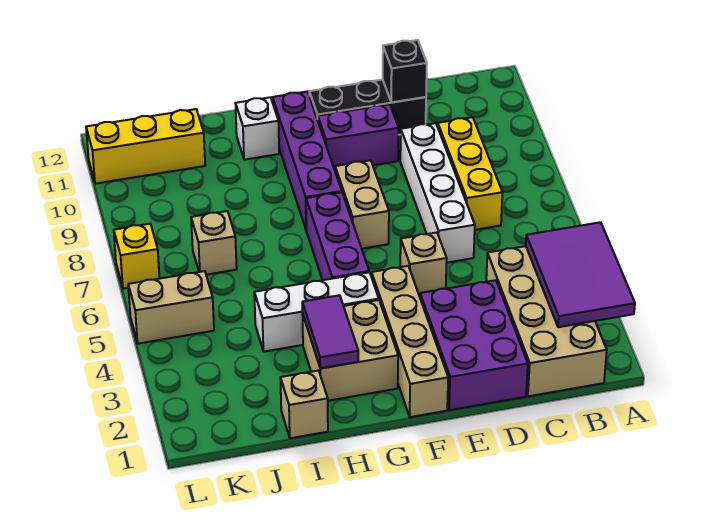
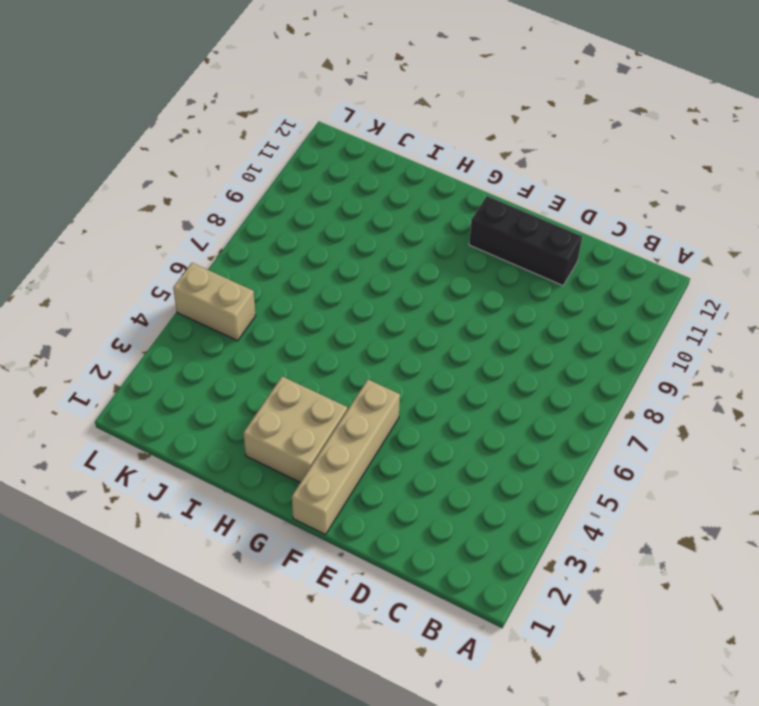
none -> tan brick B1:C4 level 1
none -> yellow brick C7:C9 level 1
none -> purple brick D1:E3 level 1

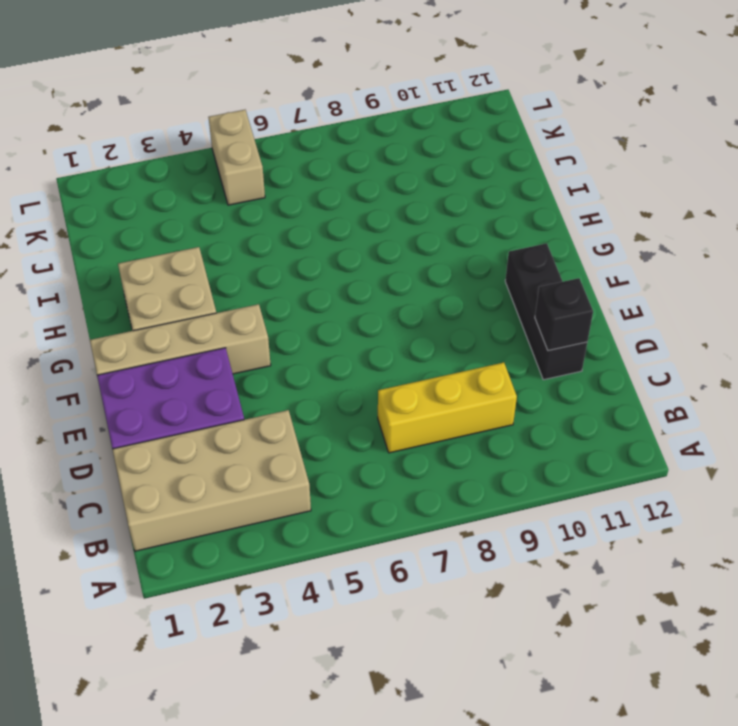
none -> white brick D6:D9 level 1
none -> tan brick E5 level 1
none -> purple brick E10:F10 level 1

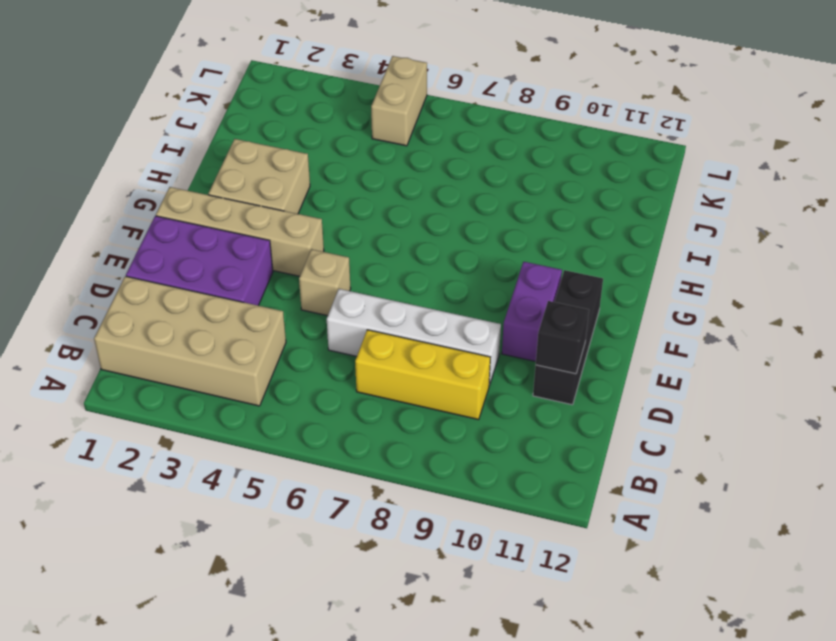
none -> tan brick F7:F8 level 1
none -> white brick G4:I4 level 1
none -> purple brick G5:G7 level 1

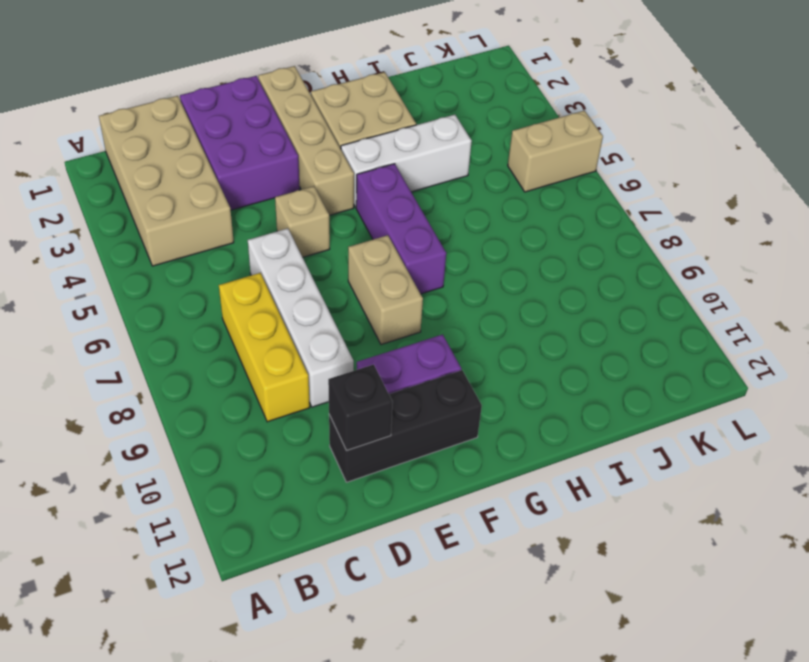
none -> purple brick G8:G11 level 1
none -> white brick H11 level 1
none -> tan brick I1 level 1

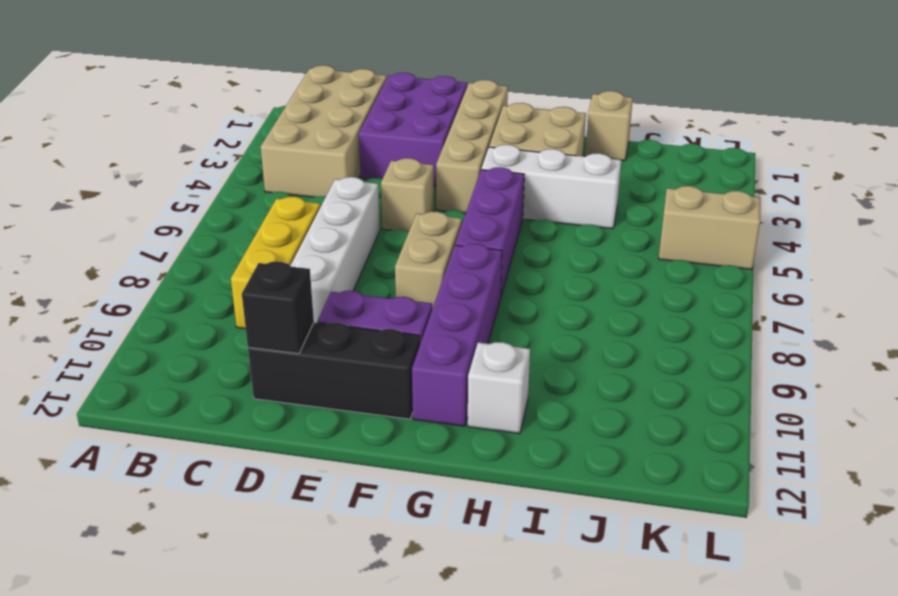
none -> tan brick J7 level 1
none -> yellow brick J11:L11 level 1
none -> yellow brick L7 level 1

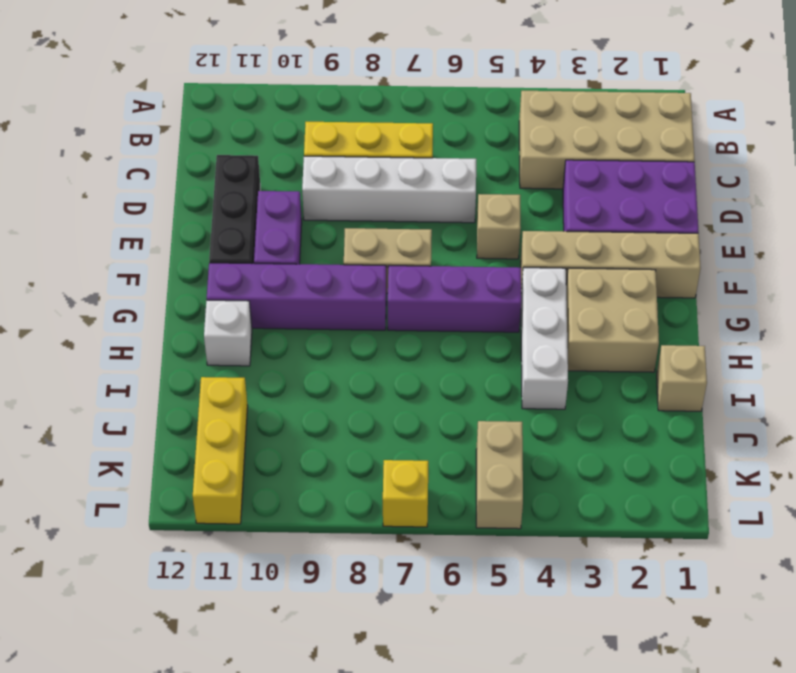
none -> tan brick J7 level 1
none -> purple tile A2:B4 level 2
none -> black brick D11 level 2

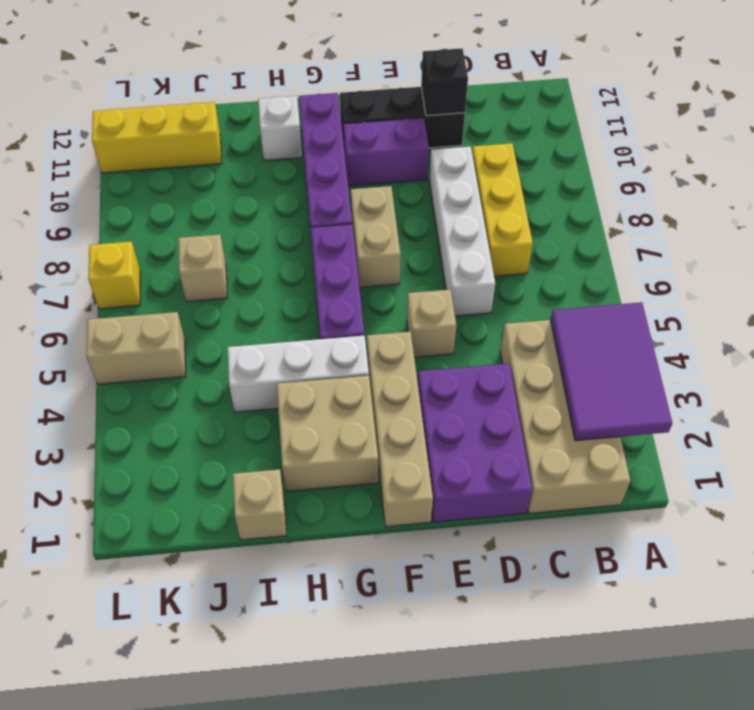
none -> purple tile H2:H3 level 2

